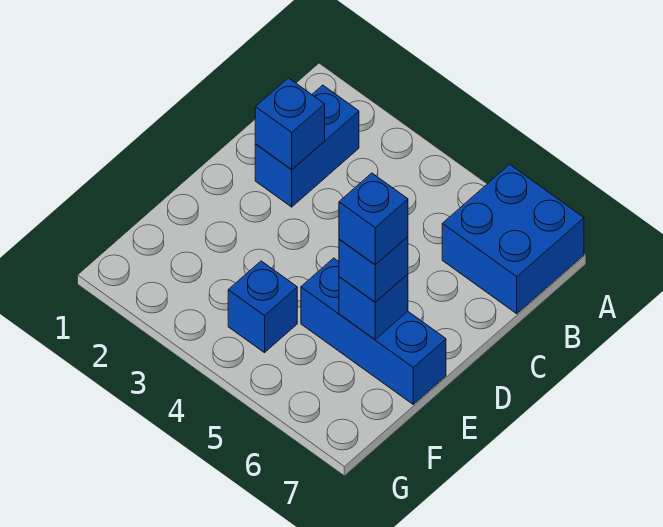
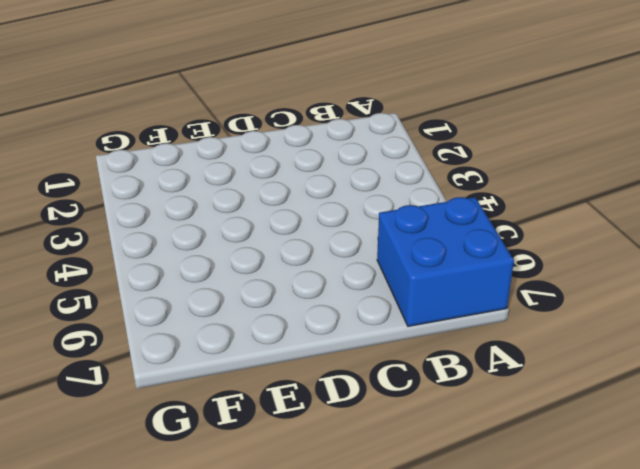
none -> blue brick B2:C2 level 1
none -> blue brick E5:E7 level 1

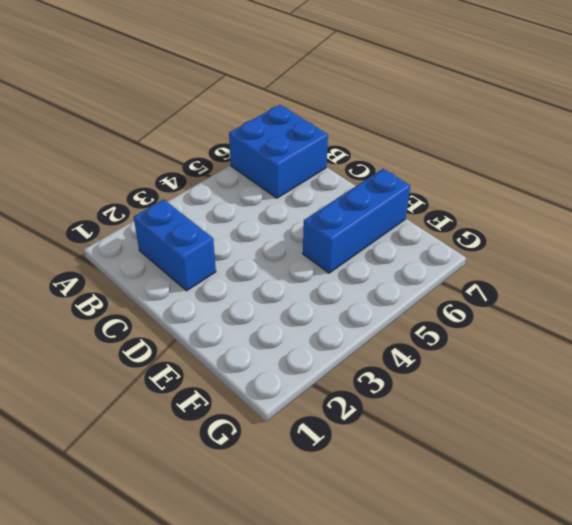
none -> blue brick F4 level 1
none -> blue brick C2 level 2

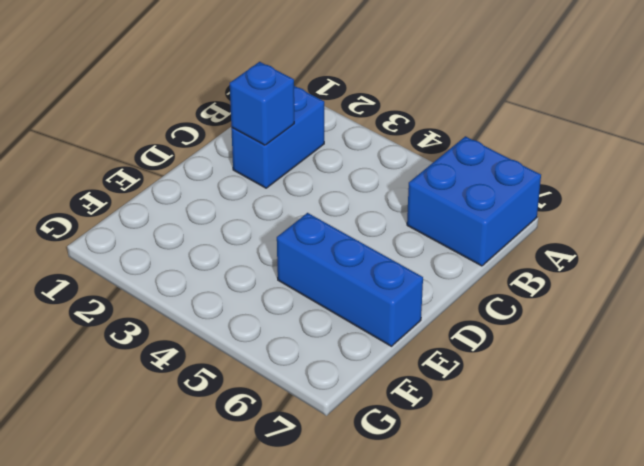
none -> blue brick F4 level 1
none -> blue brick E6 level 2

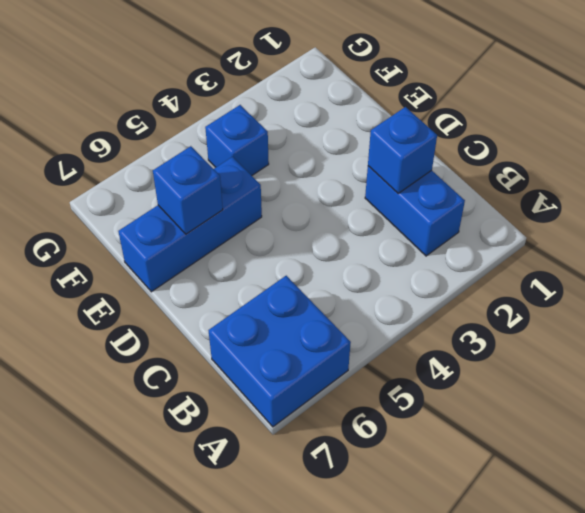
none -> blue brick E6 level 3
none -> blue brick E6 level 4

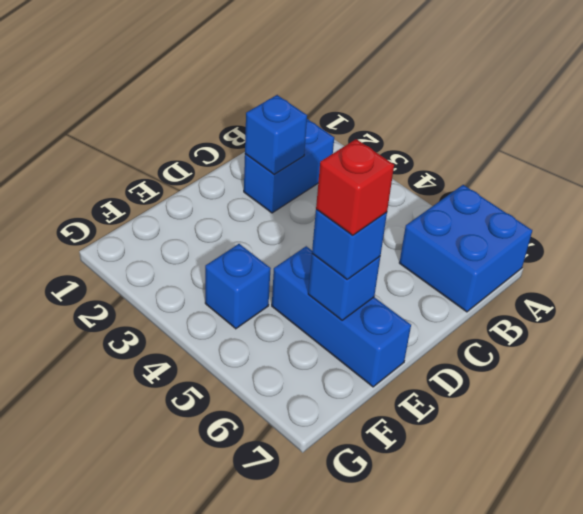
red brick E6 level 4 -> blue brick E6 level 4

